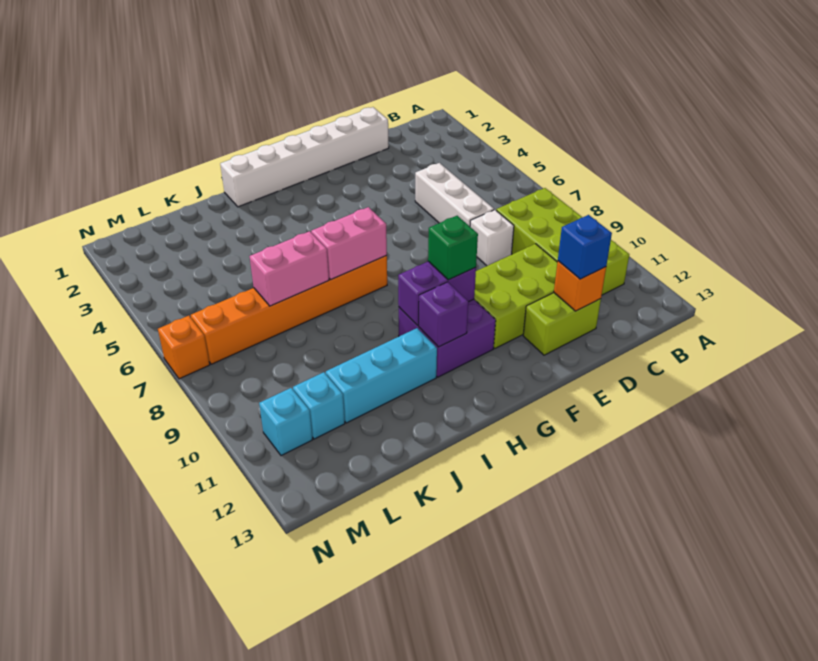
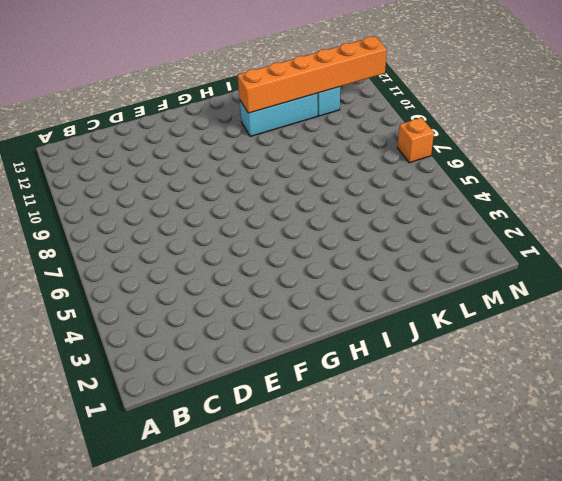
orange brick I11:N11 level 2 -> orange brick H7:M7 level 1
none -> lime brick B8:C11 level 1
none -> white brick D1:I1 level 1
none -> white brick D5:D7 level 1

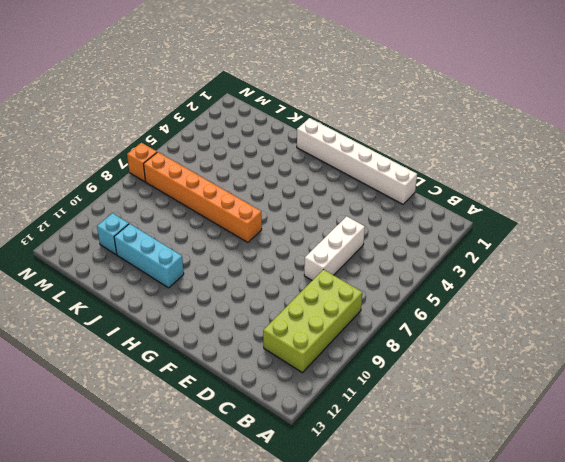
none -> white brick D8 level 1
none -> lime brick D10:F11 level 1
none -> lime brick D12:E12 level 1

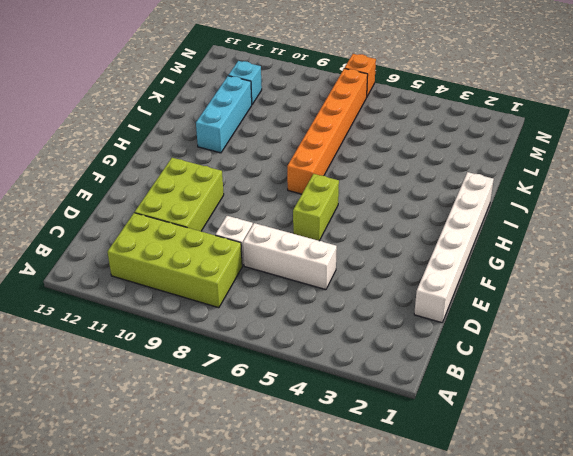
lime brick F6:G6 level 1 -> lime brick D12:E12 level 1
none -> purple brick G10:H11 level 1
none -> cyan brick M11 level 1
none -> orange brick D12 level 2

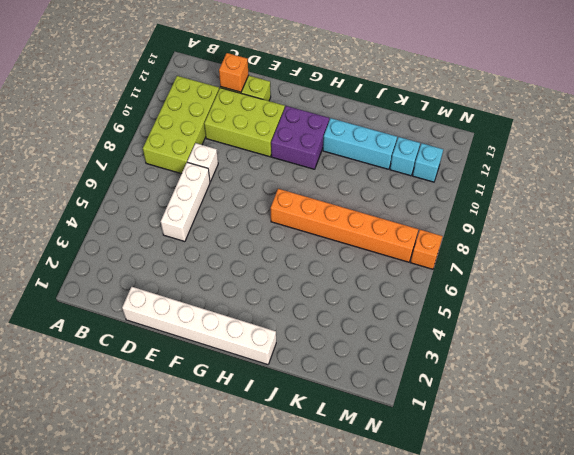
none -> purple brick G10:H10 level 2
none -> pink brick H7:I7 level 2
none -> purple brick H11 level 2

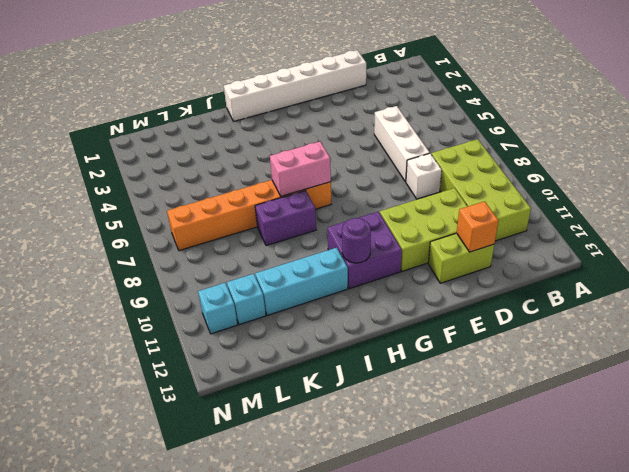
purple round brick H11 level 2 -> purple brick H11 level 2
purple brick I8:J8 level 1 -> purple brick G10:H10 level 2
none -> orange brick N7 level 1
none -> pink brick J7:K7 level 2
none -> blue brick D12 level 3

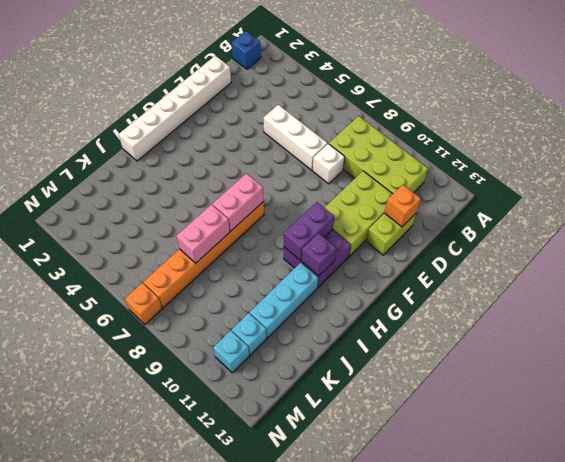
blue brick B1 level 1 -> blue brick D12 level 3
none -> green brick G10 level 3

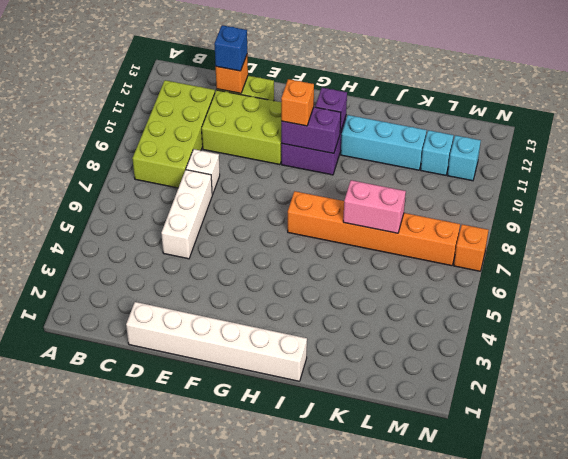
orange brick G10 level 3 -> green brick G10 level 3
none -> pink brick H7:I7 level 2

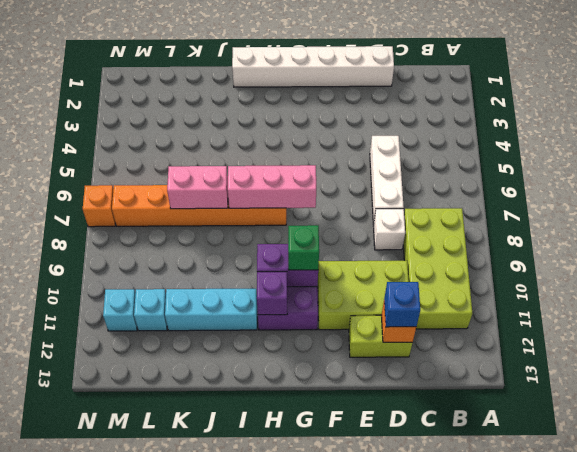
pink brick G7:I7 level 2 -> pink brick H7:I7 level 2

